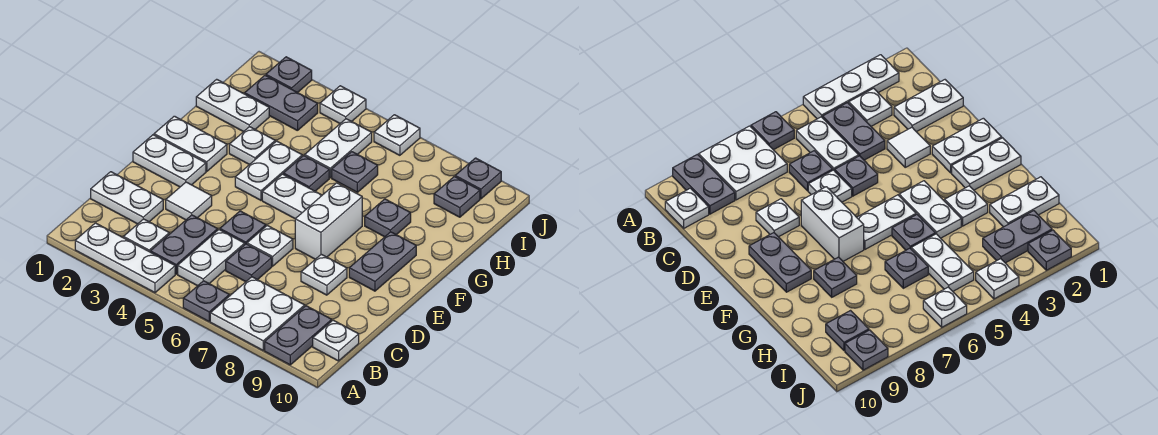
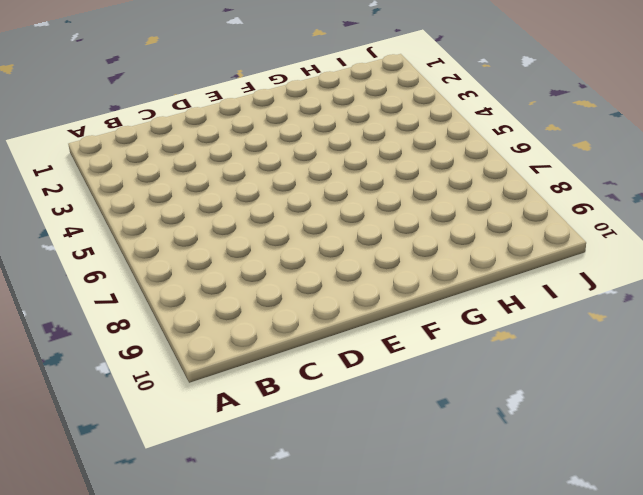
none -> white plate A2:A4 level 1
none -> grey plate A6 level 1
none -> white plate A7:B8 level 1
none -> grey plate A9:B9 level 1

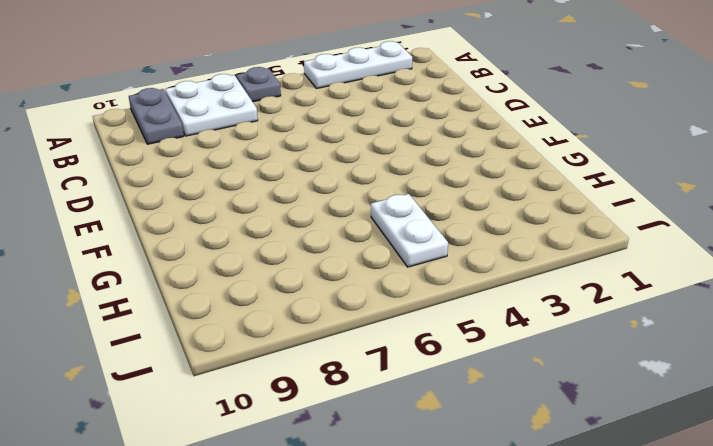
none -> white plate B3 level 1
none -> grey plate B4:C4 level 1
none -> white plate B5:C5 level 1
none -> white plate B10 level 1

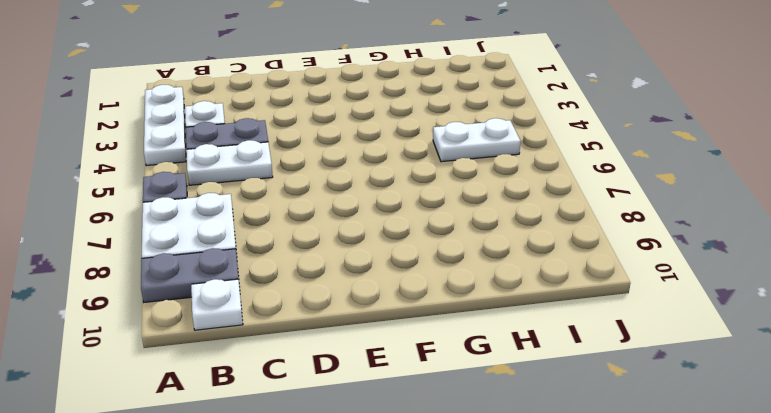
none -> white plate C1:C2 level 1
none -> grey plate C6 level 1
none -> white tile D3 level 1
none -> grey plate D5 level 1

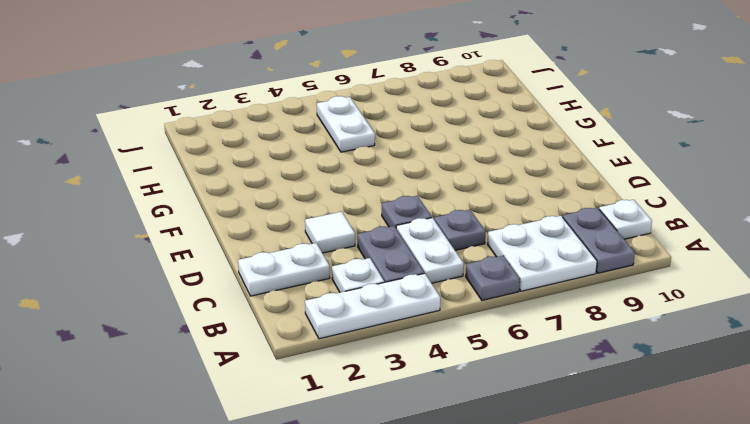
none -> white plate D6 level 1
none -> white plate D8 level 1
none -> white plate E1:E2 level 1
none -> white brick E7:F7 level 1

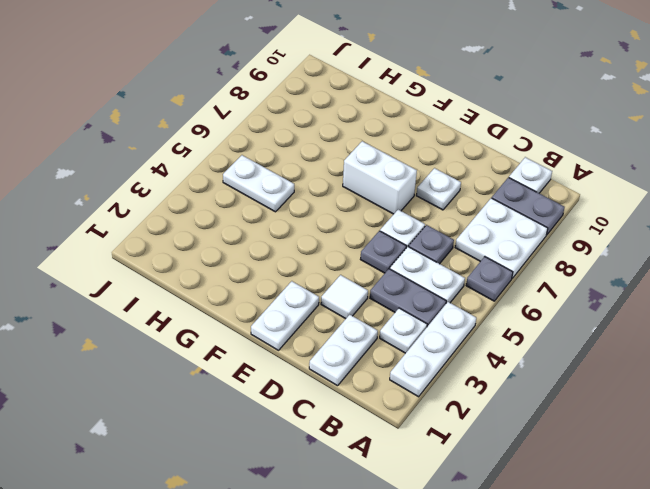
none -> grey plate E9:F9 level 1
none -> white plate F1:F2 level 1
none -> white plate F4:G4 level 1
none -> white plate F5:F6 level 1

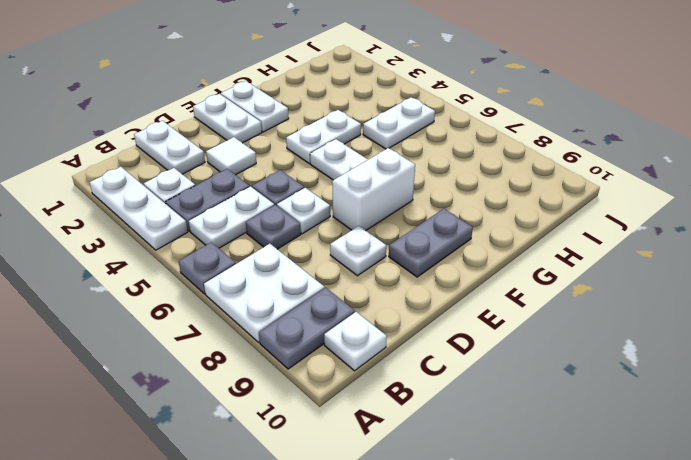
none -> white plate G3 level 1
none -> grey plate G5 level 1
none -> grey plate G8 level 1
none -> white plate H1:H2 level 1

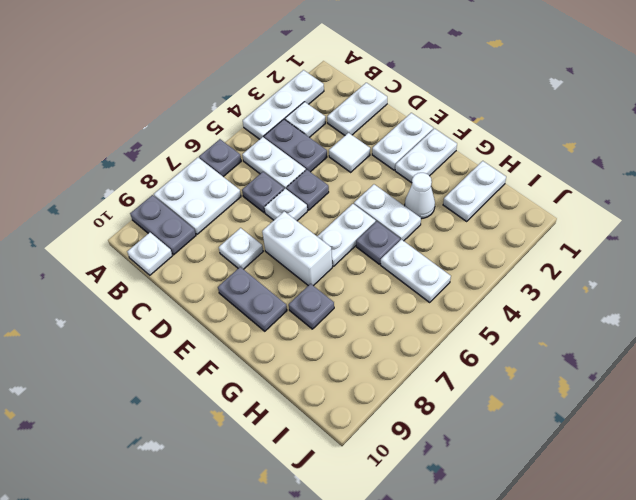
white cone G3 level 1 -> white plate G3 level 1
none -> grey plate H6 level 1
none -> grey plate I2:I3 level 1
none -> grey plate I9 level 1
none -> grey plate J2 level 1

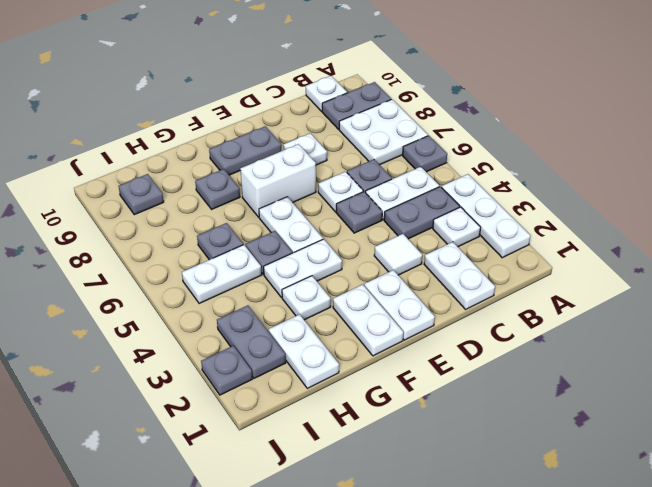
none -> white plate J4 level 1
none -> white plate J6 level 1
none -> grey plate J9 level 1

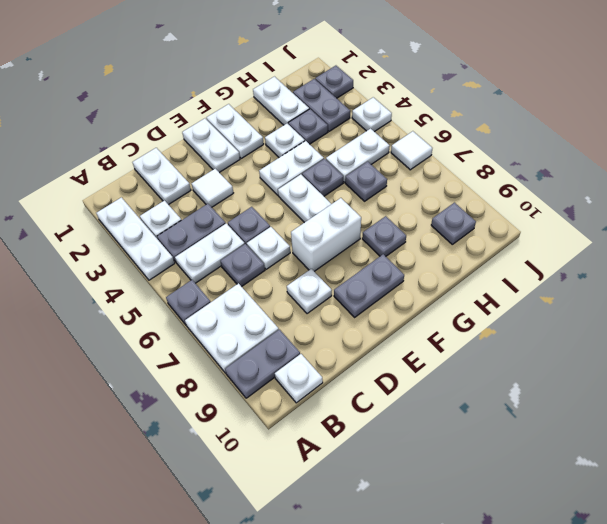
grey plate H3 level 1 -> grey plate J9 level 1
white tile J6 level 1 -> white plate J6 level 1

